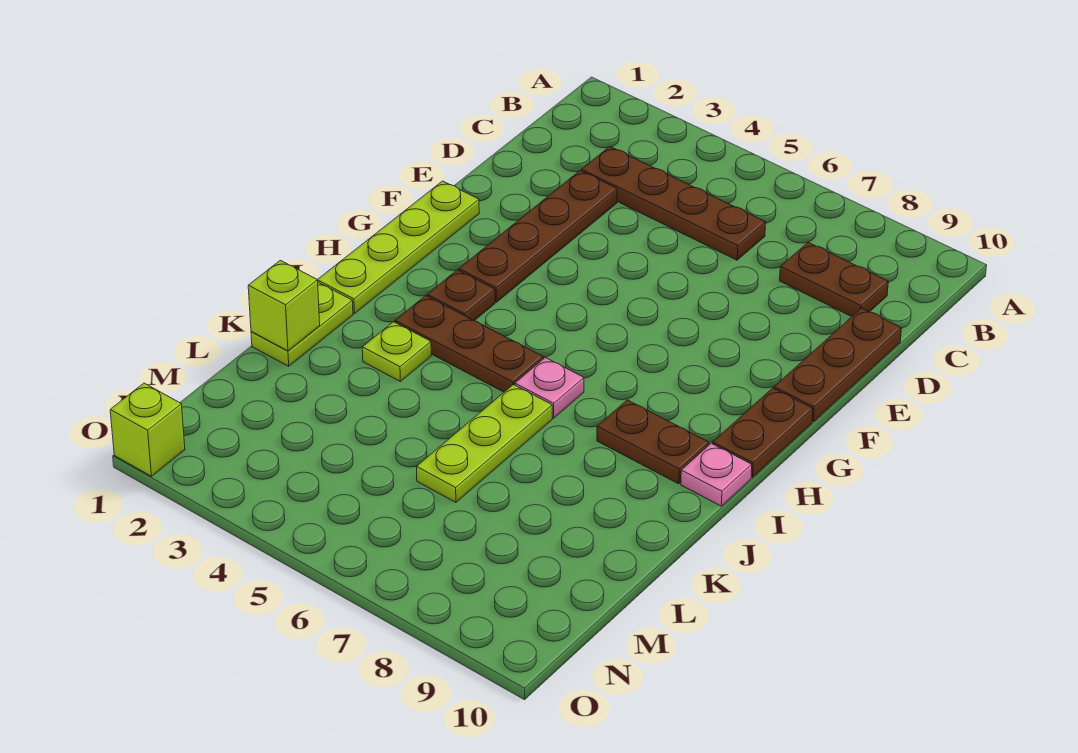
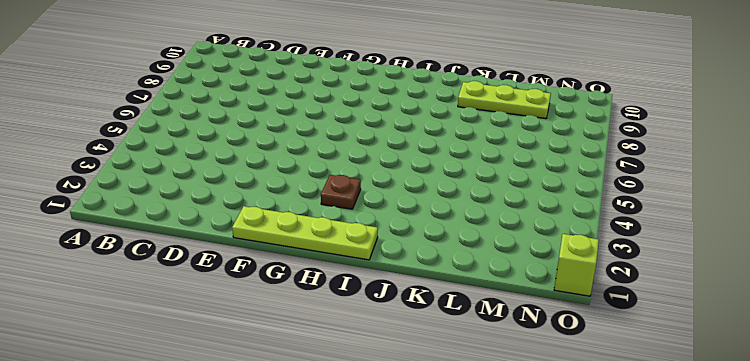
lime plate K9:M9 level 1 -> lime plate J6:L6 level 1
none -> brown plate C3:C6 level 1
none -> brown plate C8:C9 level 1
none -> brown plate D3:G3 level 1

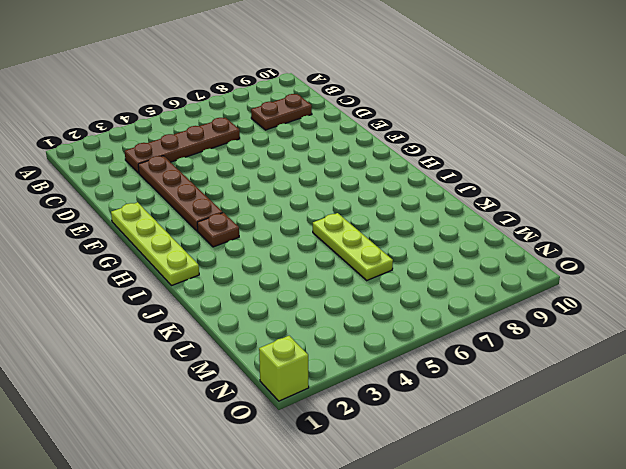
none -> brown plate D10:F10 level 1
none -> brown plate G10:H10 level 1
none -> brown plate I3:I5 level 1

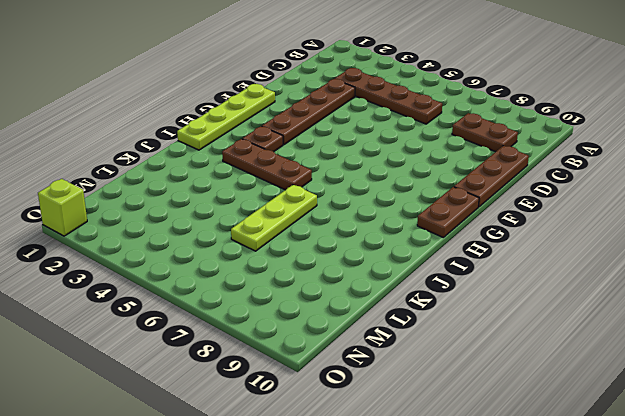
none -> pink plate I6 level 1
none -> brown plate I8:I9 level 1
none -> pink plate I10 level 1

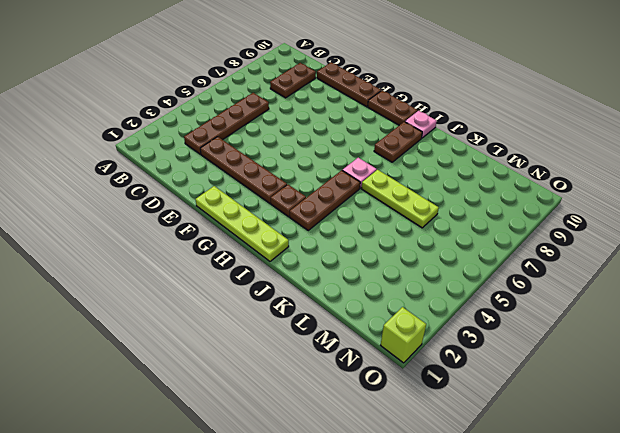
none -> lime plate J1:K1 level 1
none -> lime plate J3 level 1
none -> lime brick K1 level 2

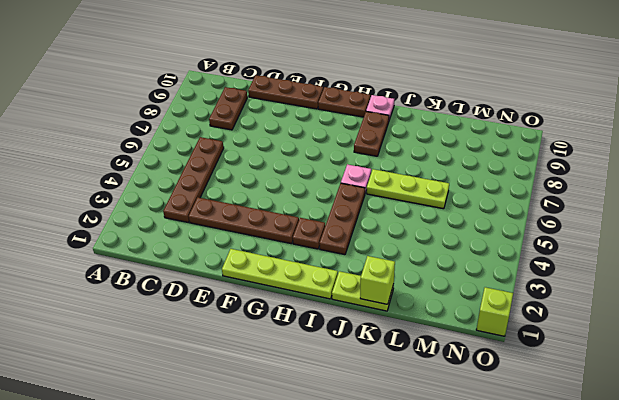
none -> lime plate J3 level 1

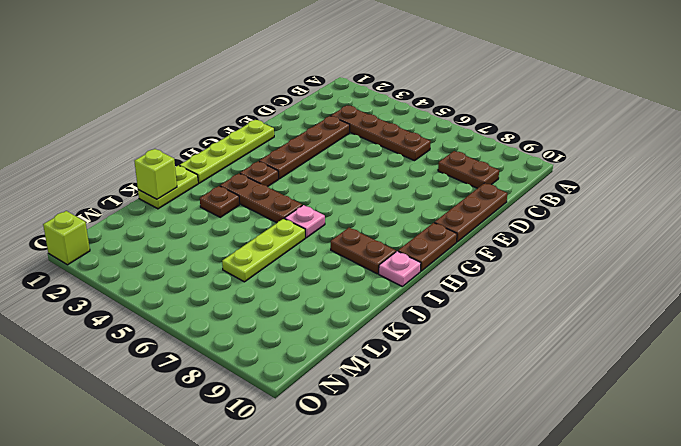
brown plate J3 level 1 -> lime plate J3 level 1

